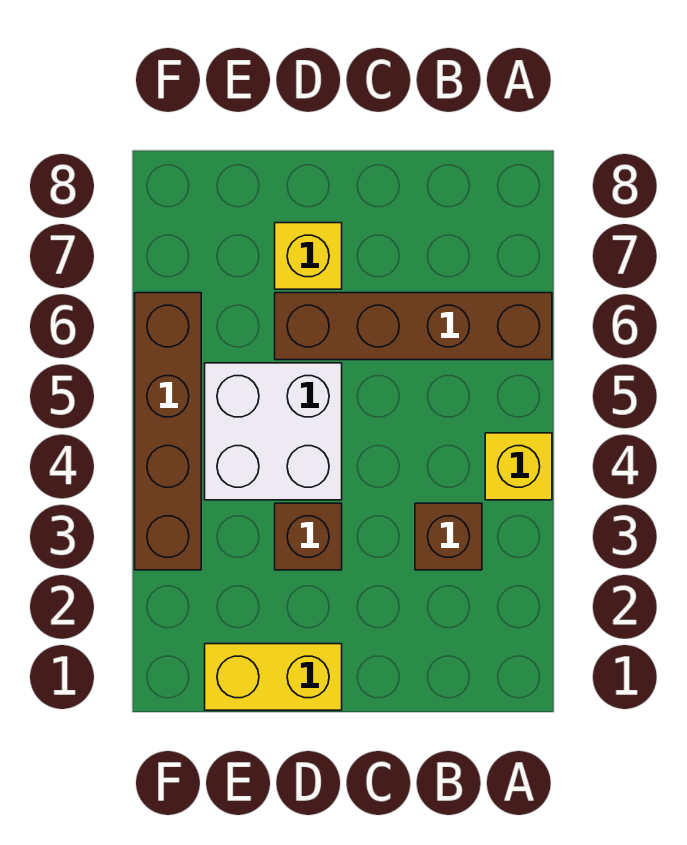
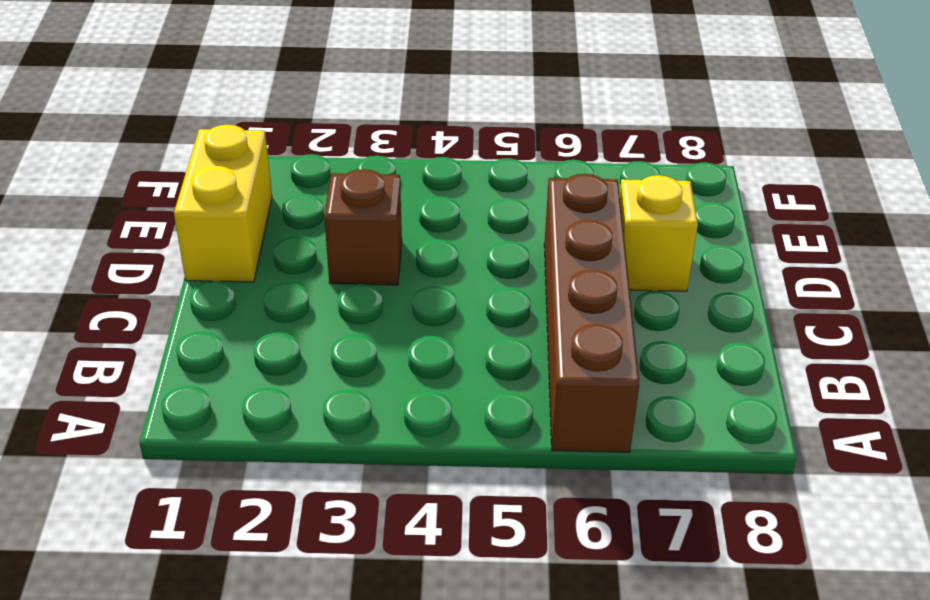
none -> yellow brick A4 level 1
none -> brown brick B3 level 1

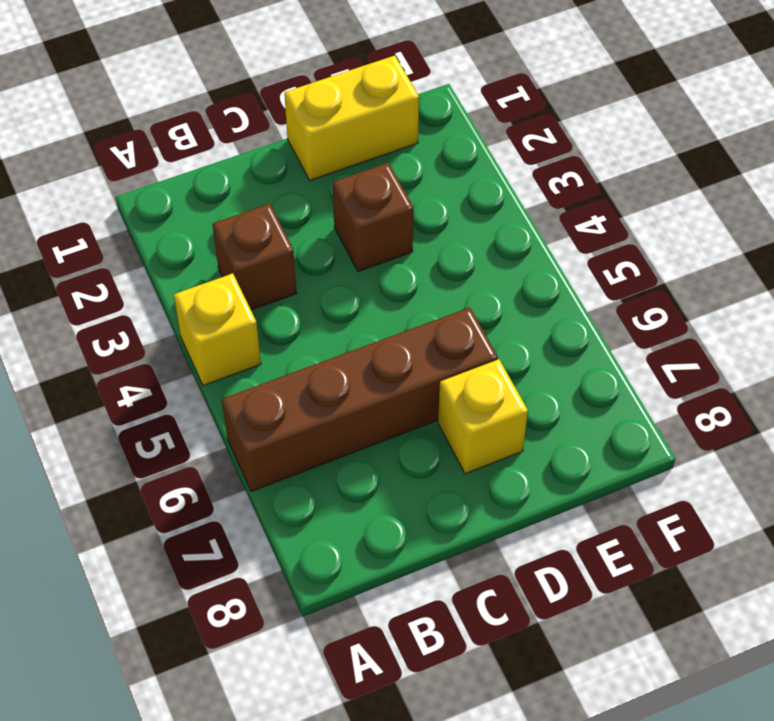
none -> white brick D4:E5 level 1
none -> brown brick F3:F6 level 1

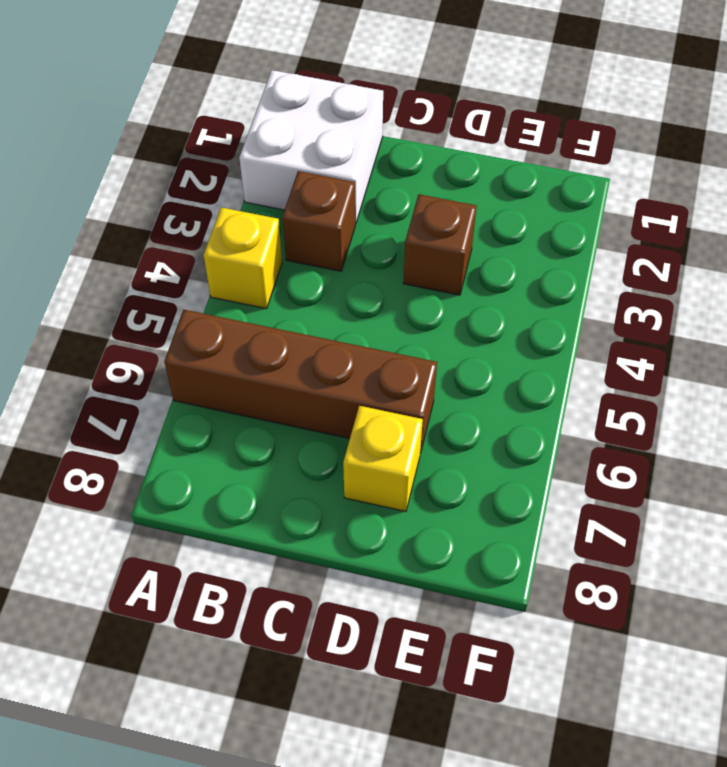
white brick A1:B2 level 1 -> white brick D4:E5 level 1
none -> yellow brick D1:E1 level 1
none -> brown brick F3:F6 level 1

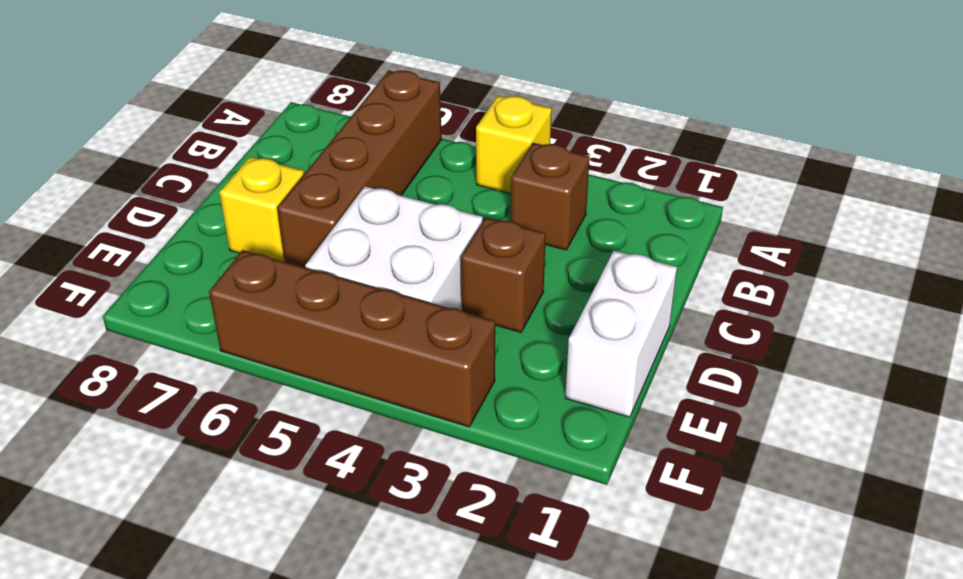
white brick D1:E1 level 1 -> yellow brick D1:E1 level 1

